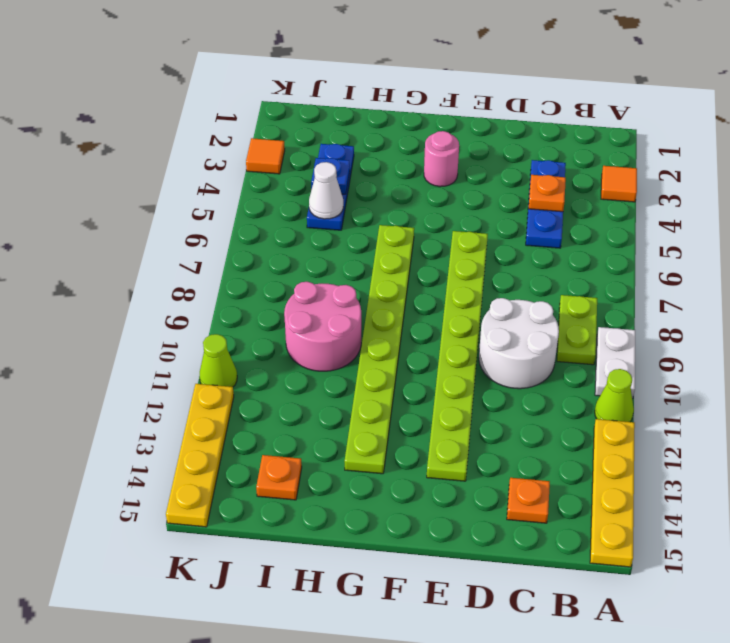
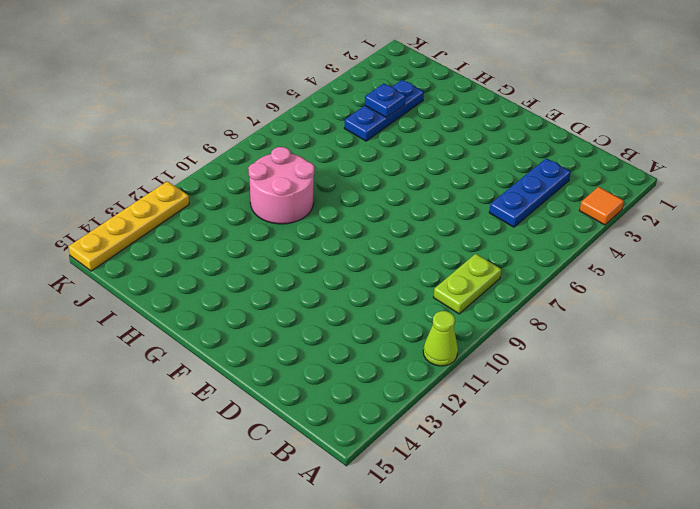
none -> white plate A9:A10 level 1
none -> yellow plate A12:A15 level 1
none -> white round brick C9:D10 level 1

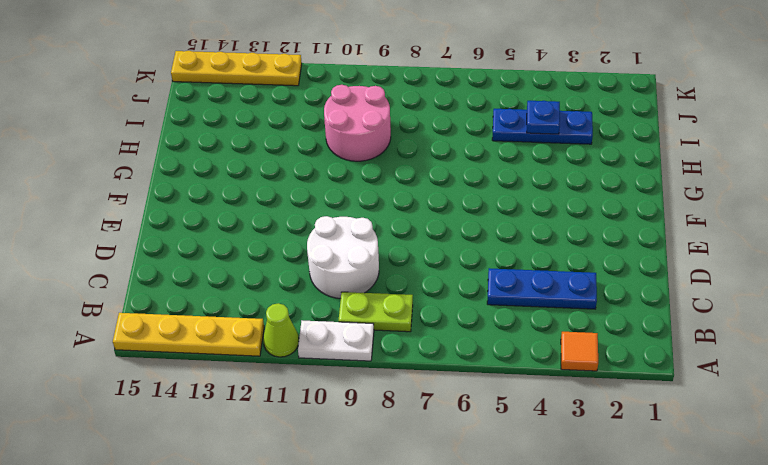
none -> orange plate C14 level 1
none -> lime plate E6:E13 level 1
none -> pink round brick F3 level 1

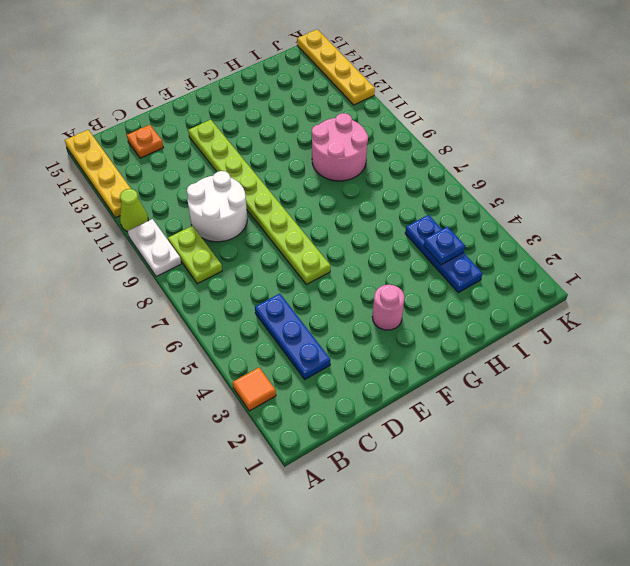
none -> lime plate G6:G13 level 1
none -> orange plate I14 level 1
none -> orange tile K3 level 1

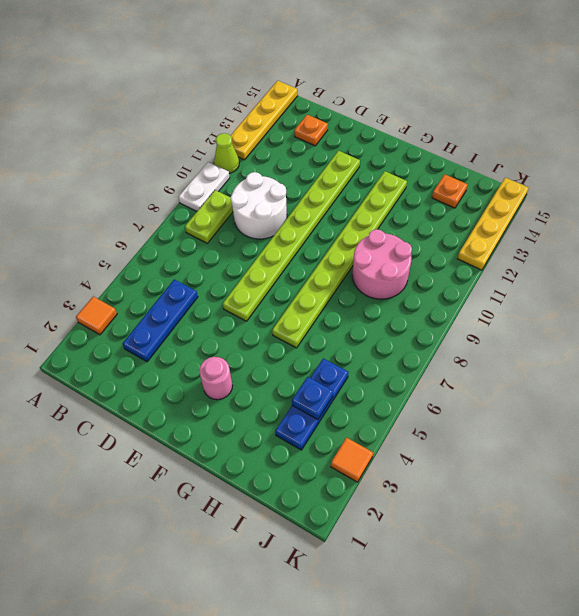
none -> lime cone K11 level 1
none -> orange plate C4 level 2
none -> white cone I5 level 2

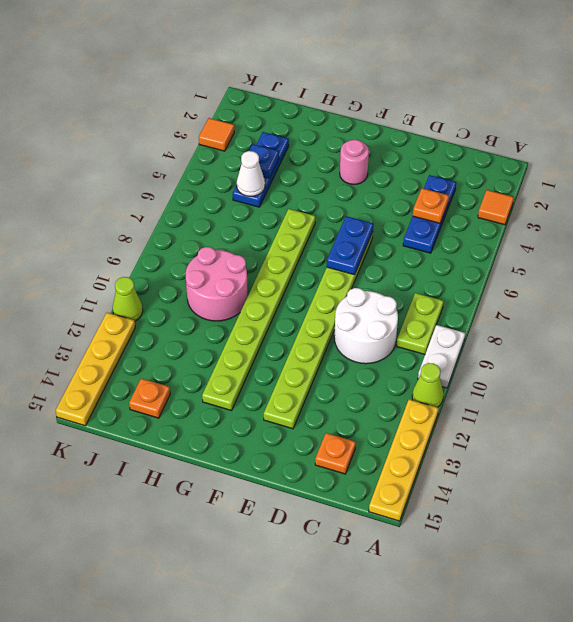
blue plate E6:E7 level 2 -> none

